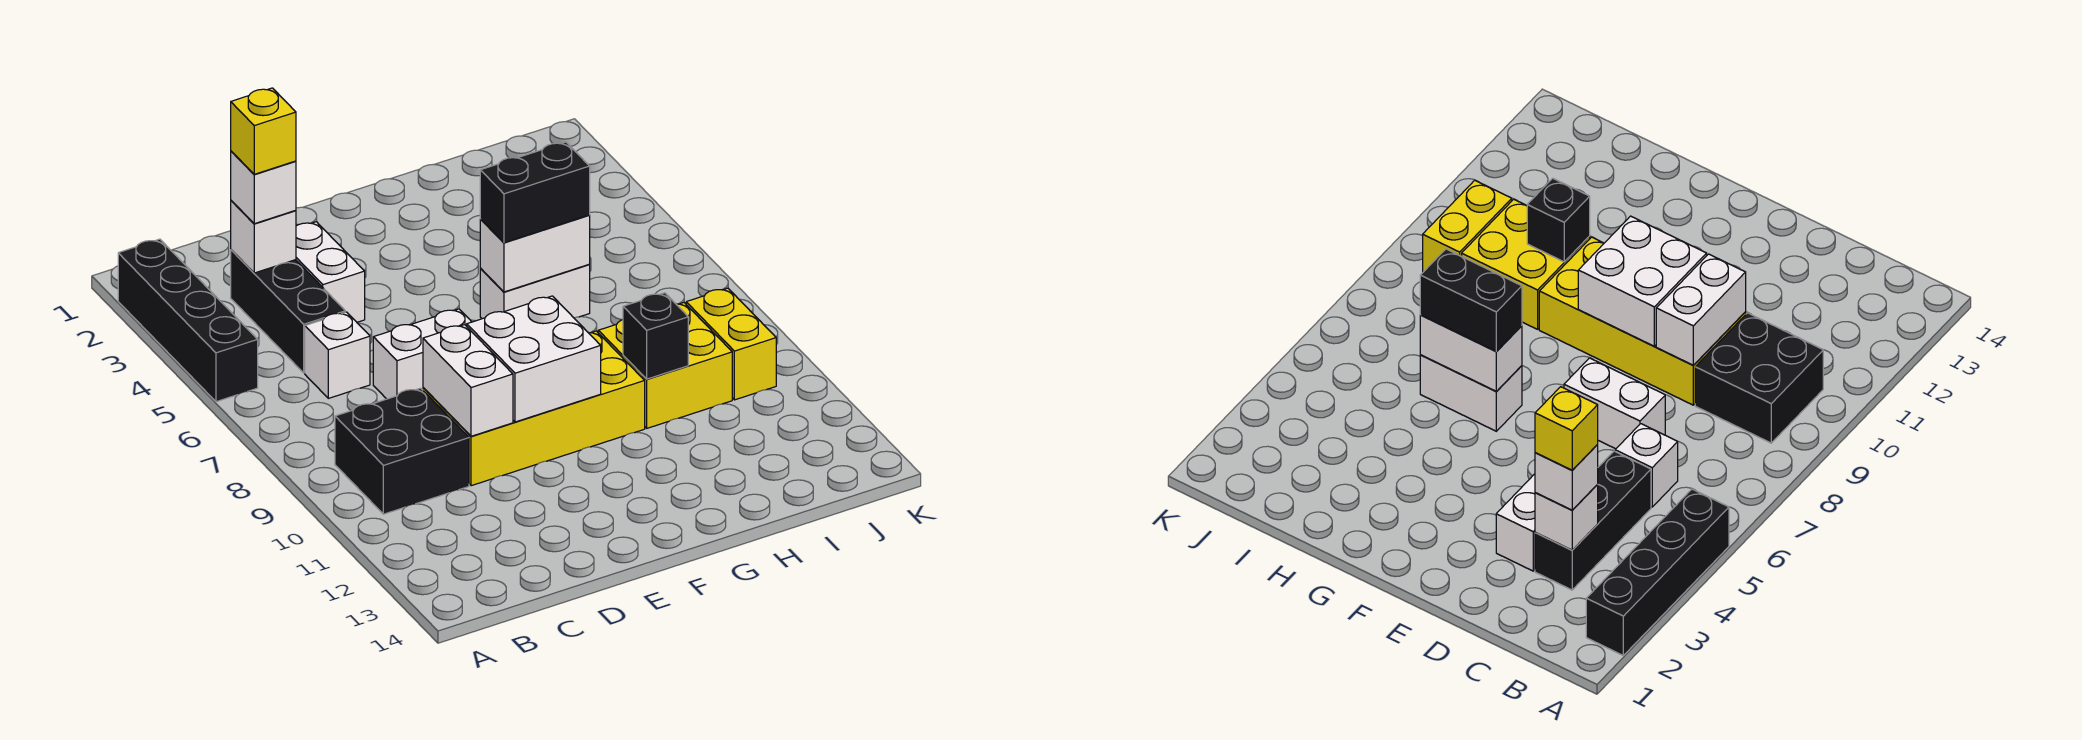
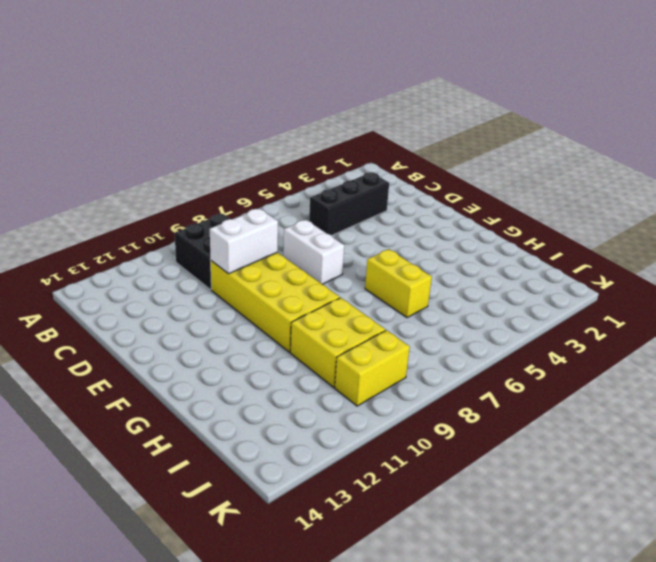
yellow brick G6:H6 level 1 -> white brick G6:H6 level 1
none -> black brick A2:A5 level 1
none -> white brick C6 level 1
none -> white brick D3:D4 level 1

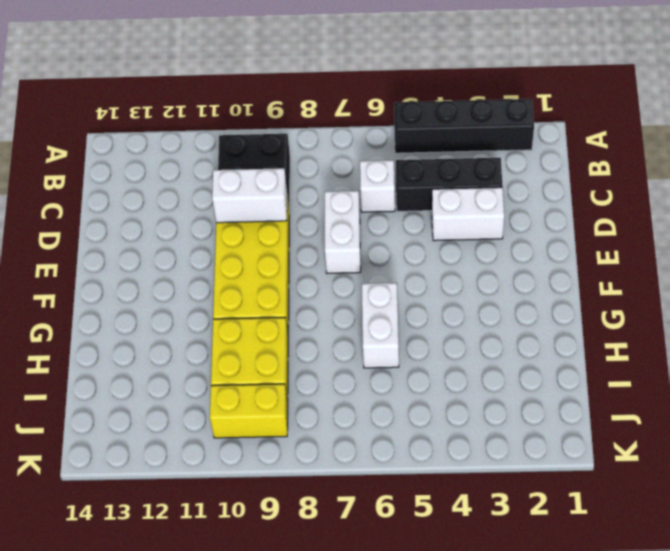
none -> white brick C3 level 2
none -> white brick E9:F10 level 2
none -> white brick G6:H6 level 2

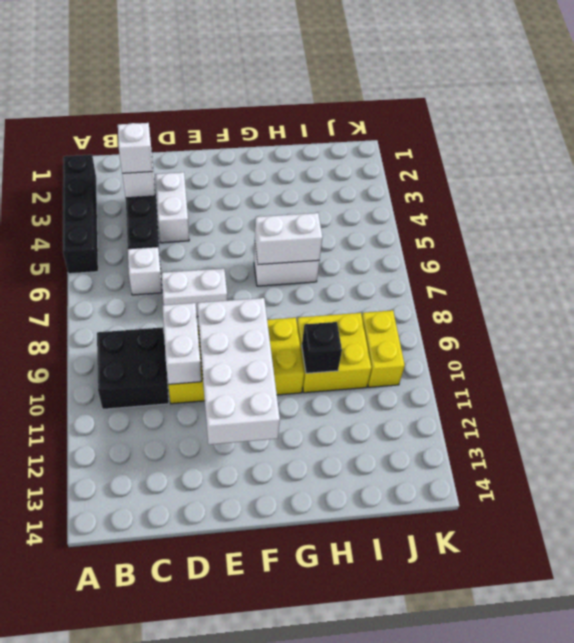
white brick E9:F12 level 2 -> white brick E9:F10 level 2
none -> black brick G6:H6 level 3
none -> yellow brick C3 level 4

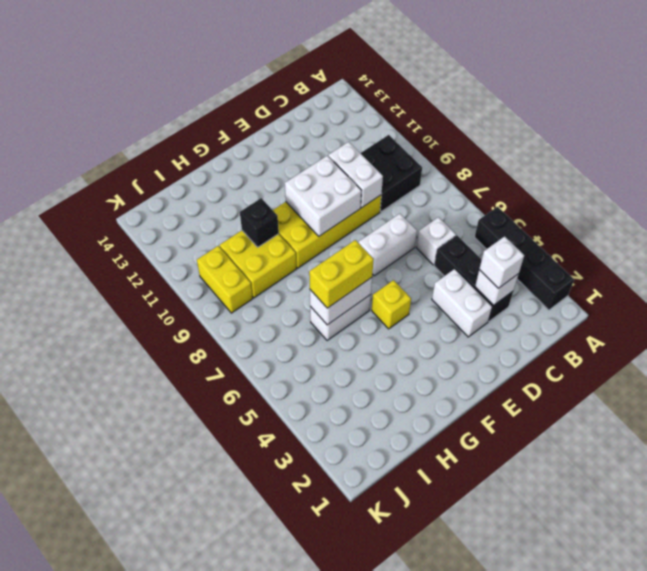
yellow brick F5 level 1 -> yellow brick C3 level 4
yellow brick G6:H6 level 3 -> black brick G6:H6 level 3

